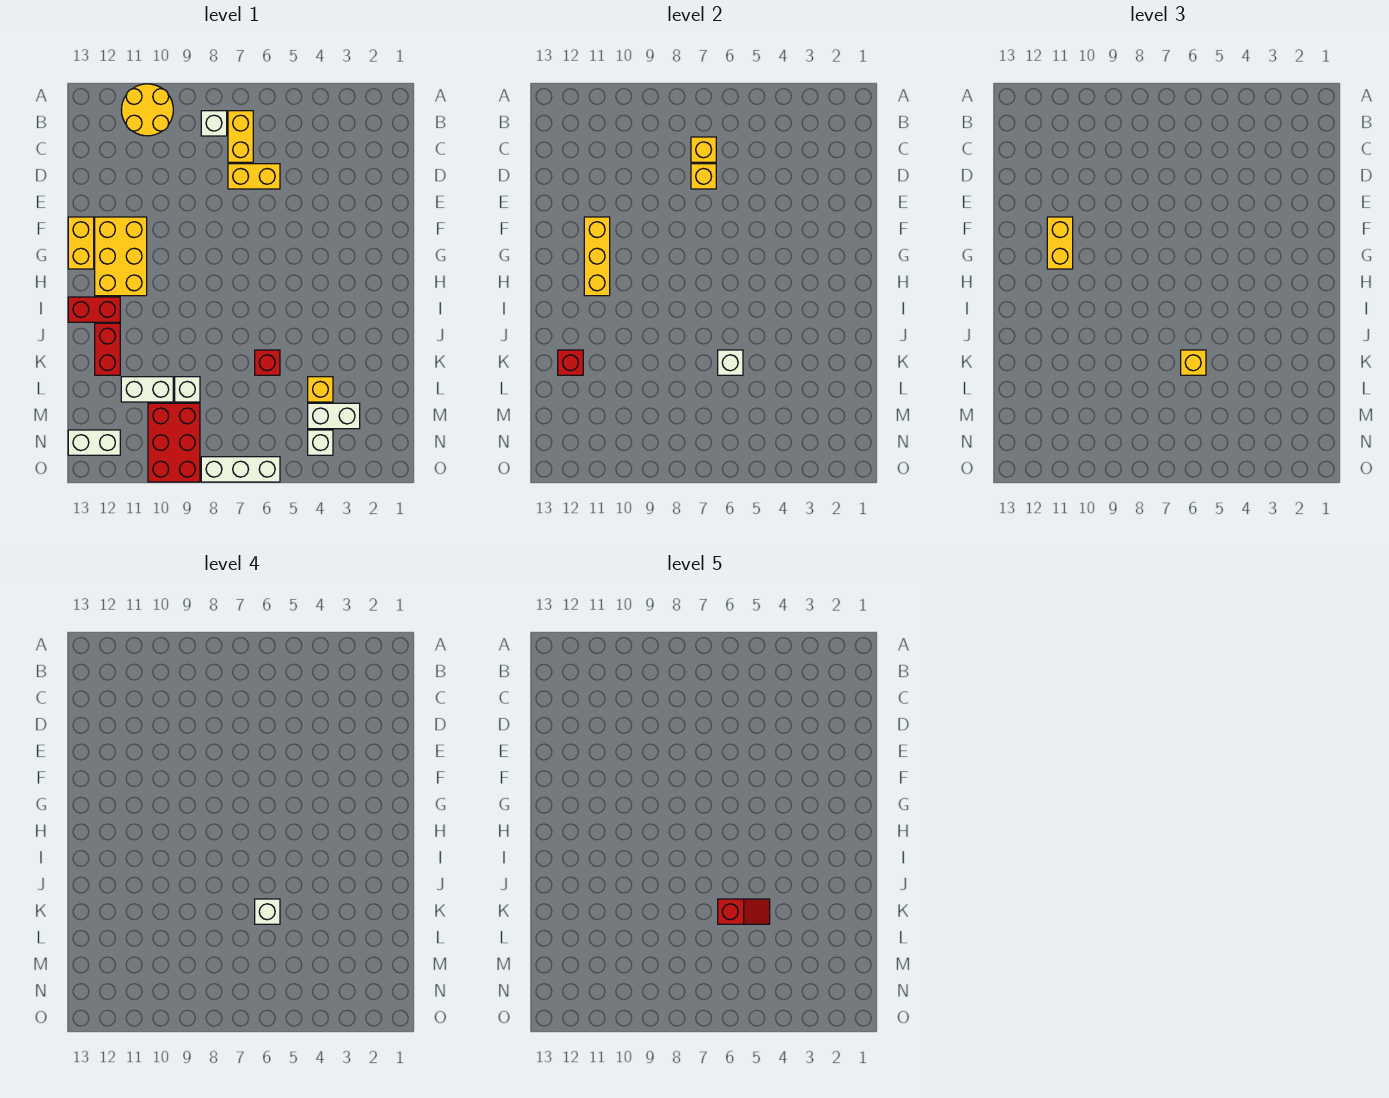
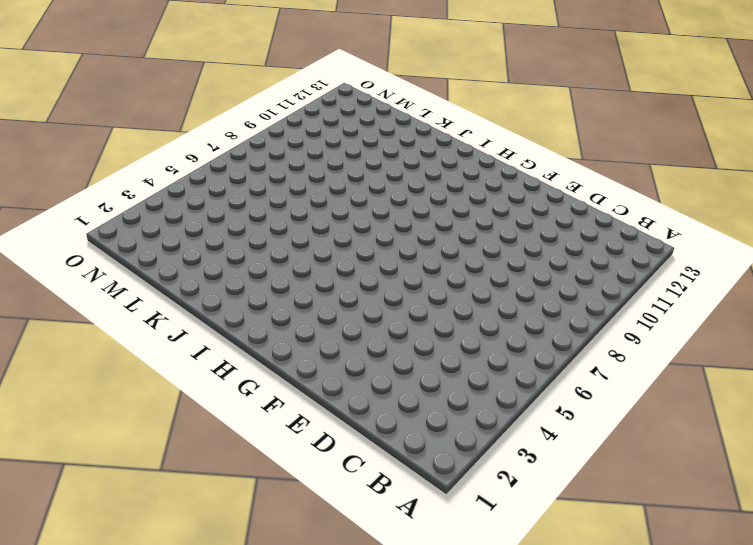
none -> yellow round brick A10:B11 level 1
none -> yellow brick B7:C7 level 1
none -> white brick B8 level 1

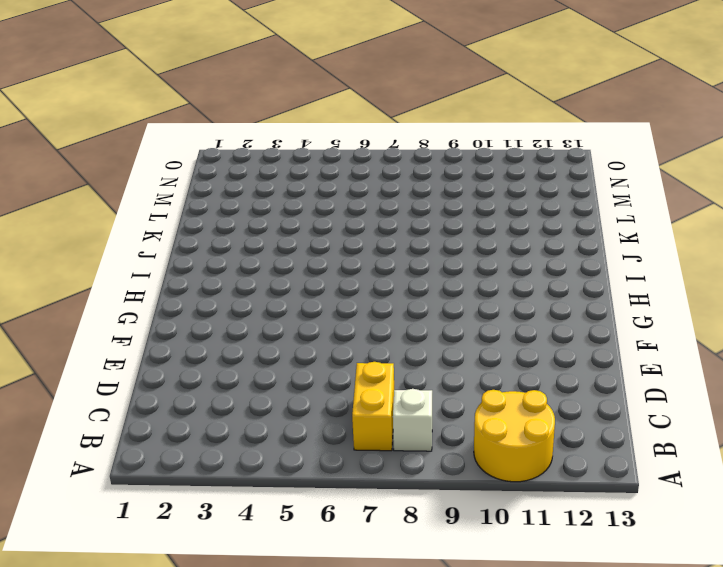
none -> yellow brick D6:D7 level 1
none -> yellow brick F11:H12 level 1
none -> yellow brick F13:G13 level 1

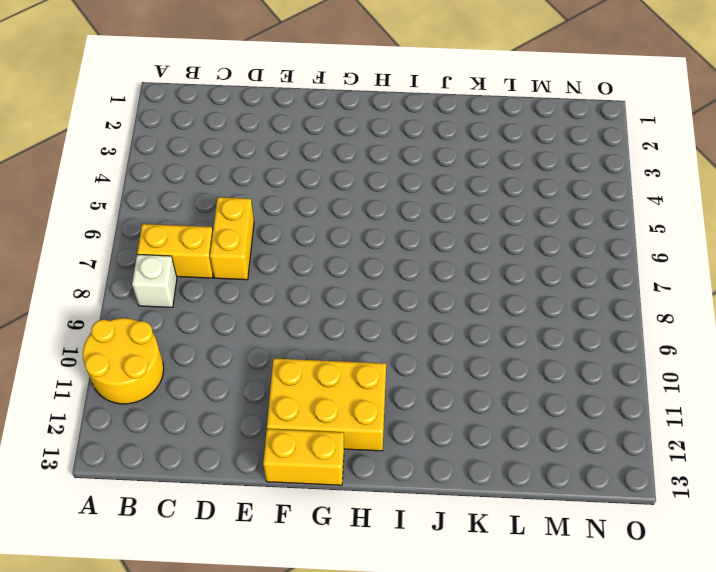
none -> red brick I12:I13 level 1
none -> red brick J12:K12 level 1
none -> red brick K6 level 1

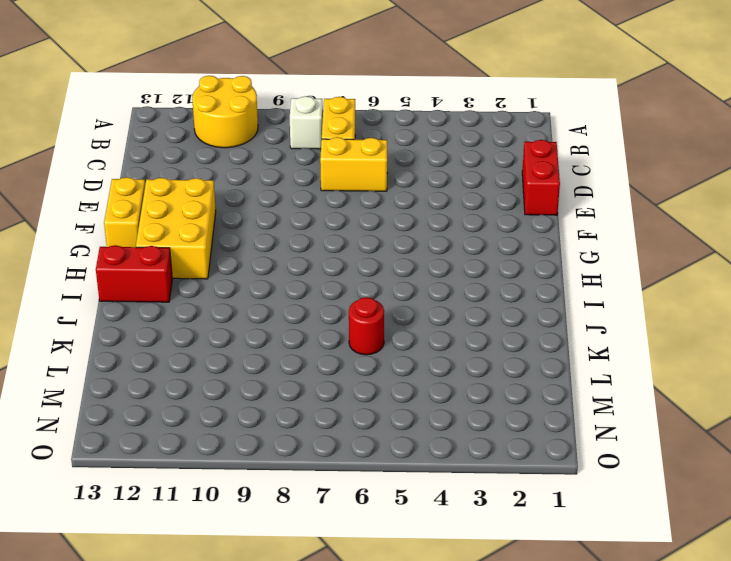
red brick D1:E1 level 1 -> red brick J12:K12 level 1
red round brick K6 level 1 -> red brick K6 level 1
none -> yellow brick L4 level 1
none -> white brick L9 level 1
none -> white brick L10:L11 level 1

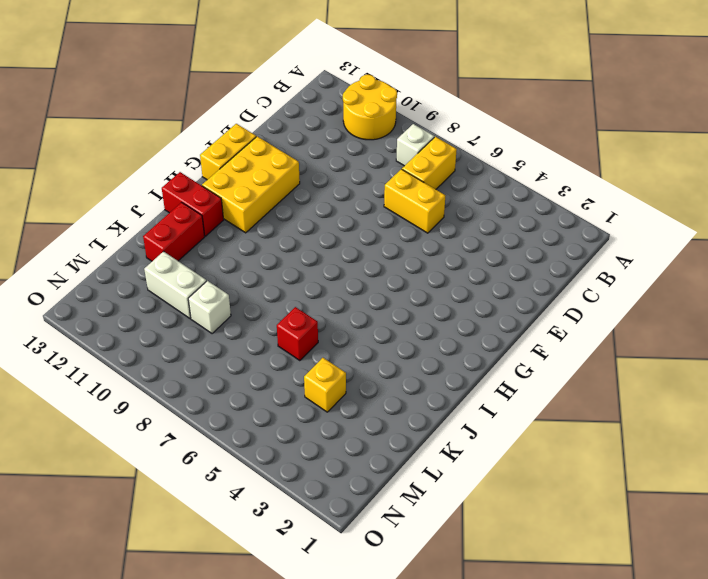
none -> white brick M3:M4 level 1
none -> red brick M9:O10 level 1
none -> white brick N4 level 1

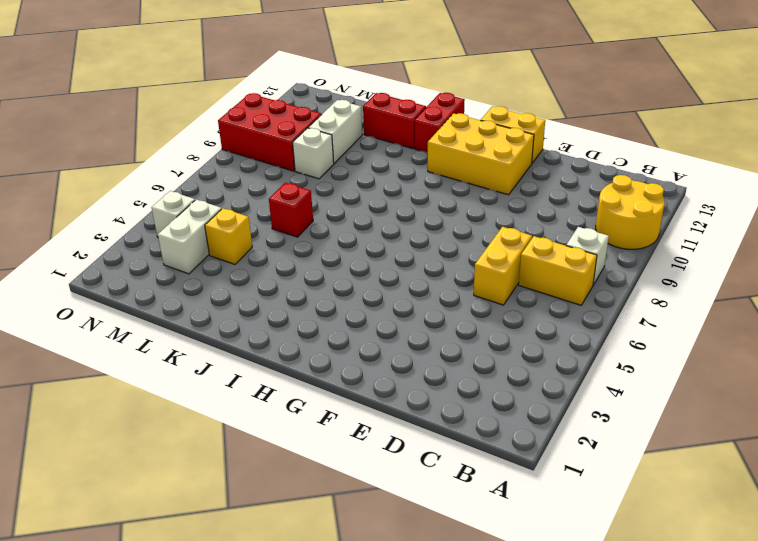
none -> white brick N12:N13 level 1
none -> white brick O6:O8 level 1
none -> yellow brick C7 level 2

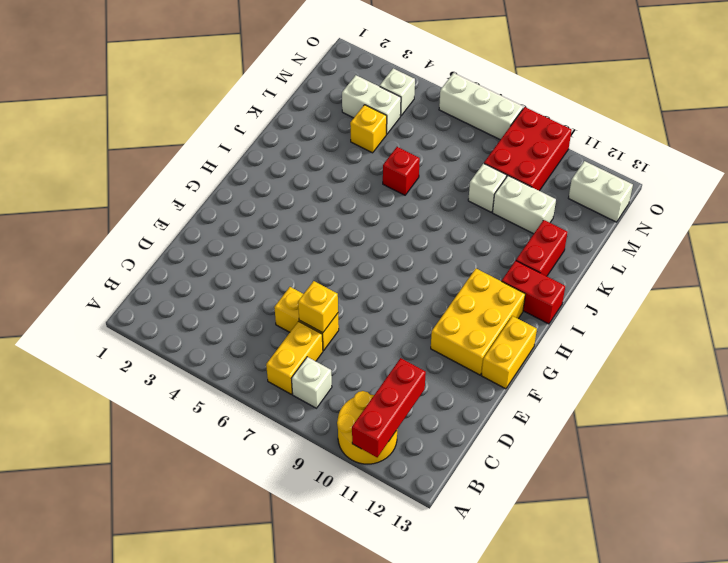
red brick A11:C11 level 2 -> none
none -> yellow brick C7 level 2
none -> yellow brick F11:H11 level 2
none -> white brick K6 level 2

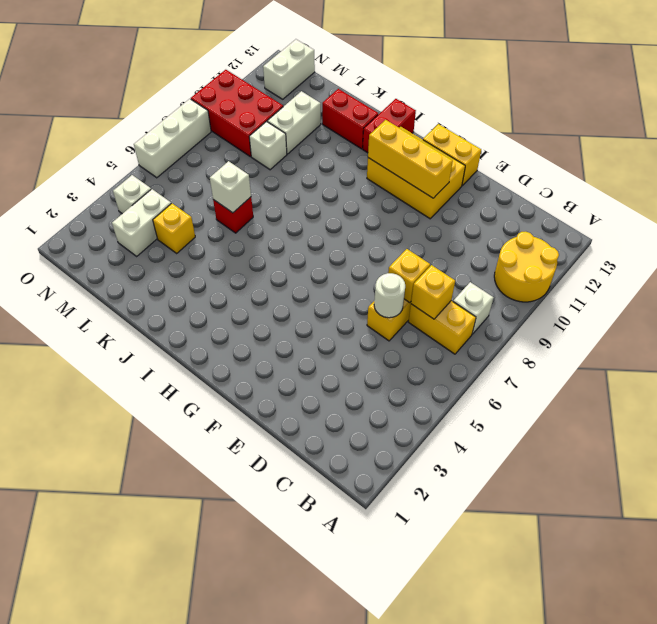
white round brick D6 level 2 -> none
none -> red brick K12 level 2
none -> yellow brick F11:G11 level 3
none -> yellow brick K6 level 3

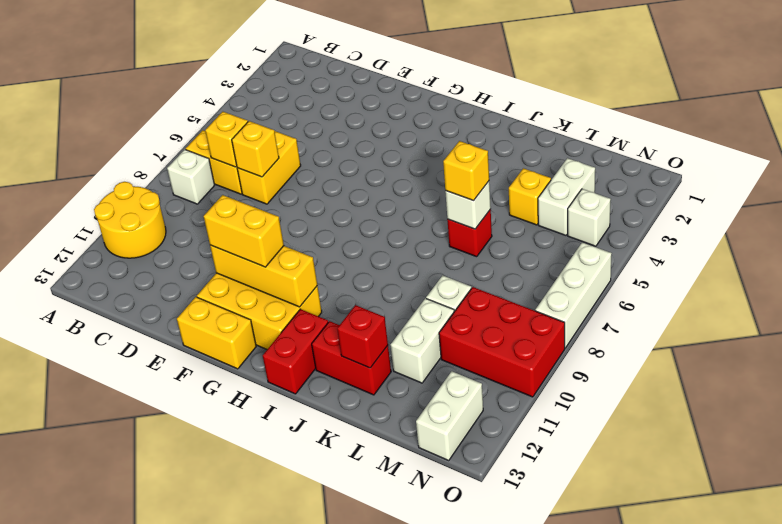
none -> white brick K6 level 4
none -> red slope K5:K6 level 5 top 6

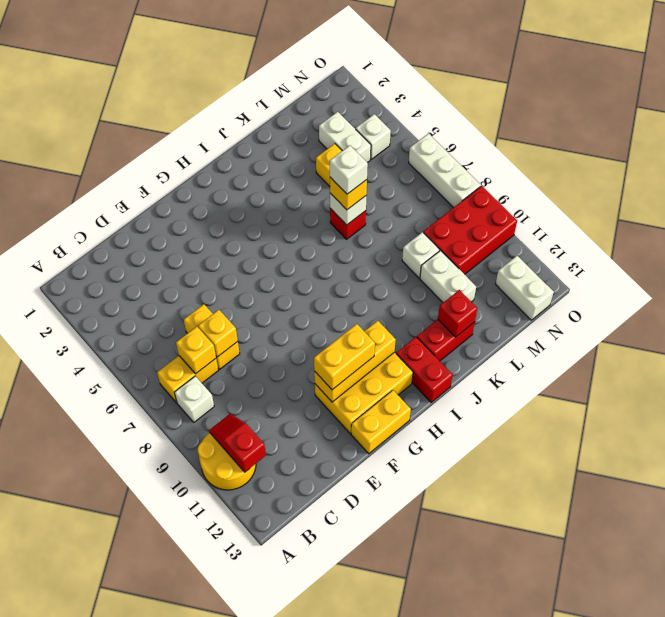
red slope B10:B11 level 2 top 11 -> red slope K5:K6 level 5 top 6

